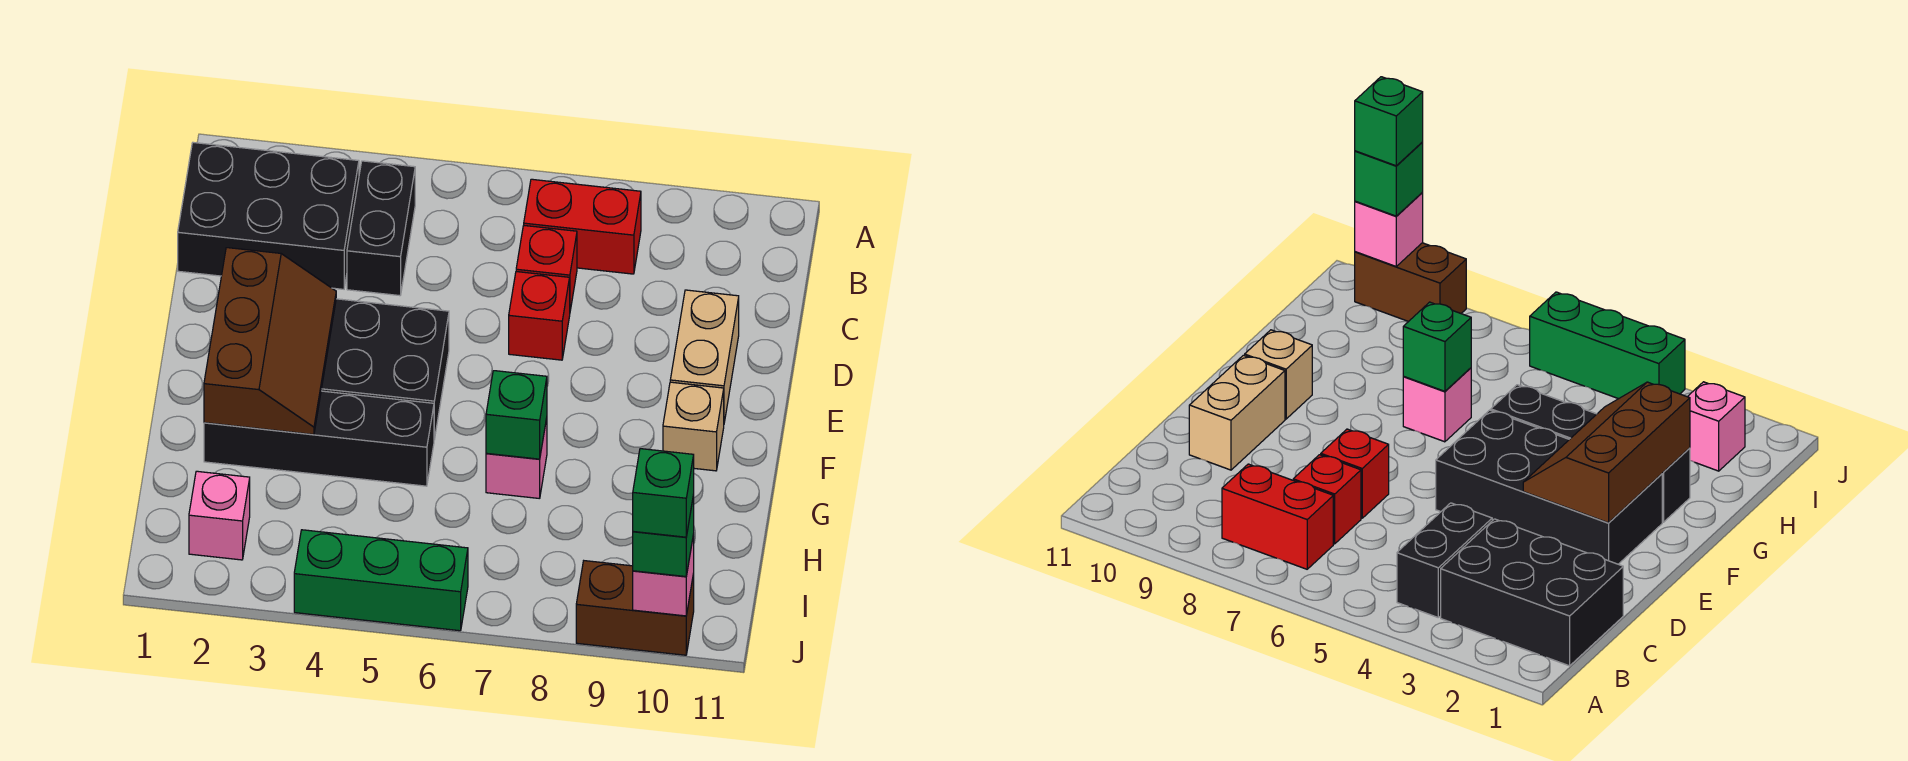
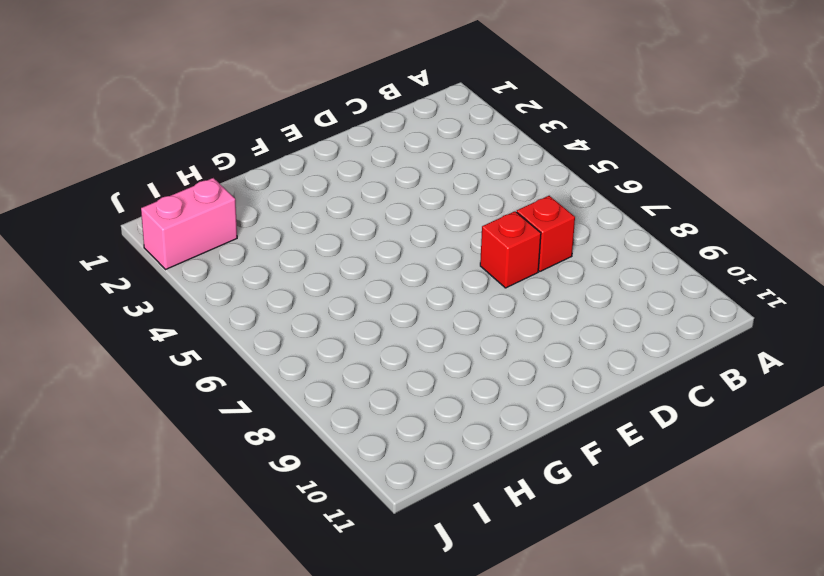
pink brick I2:J2 level 1 -> pink brick I2 level 1
none -> black brick B1:C3 level 1
none -> black brick B4:C4 level 1
none -> red brick B7:B8 level 1

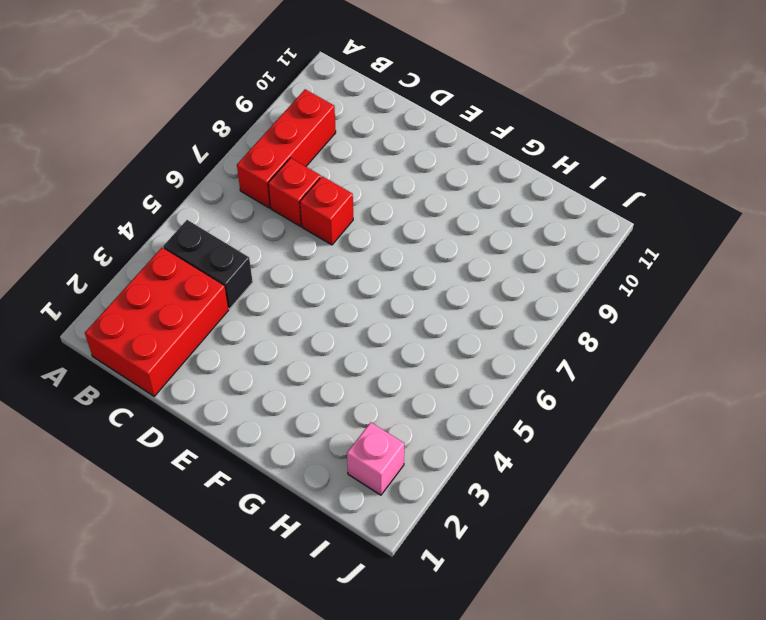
red brick B1:C3 level 1 -> black brick B1:C3 level 1
red brick B7:B9 level 1 -> red brick B7:B8 level 1
none -> tan brick D10:E10 level 1
none -> black brick E2:F5 level 1
none -> tan brick F10 level 1

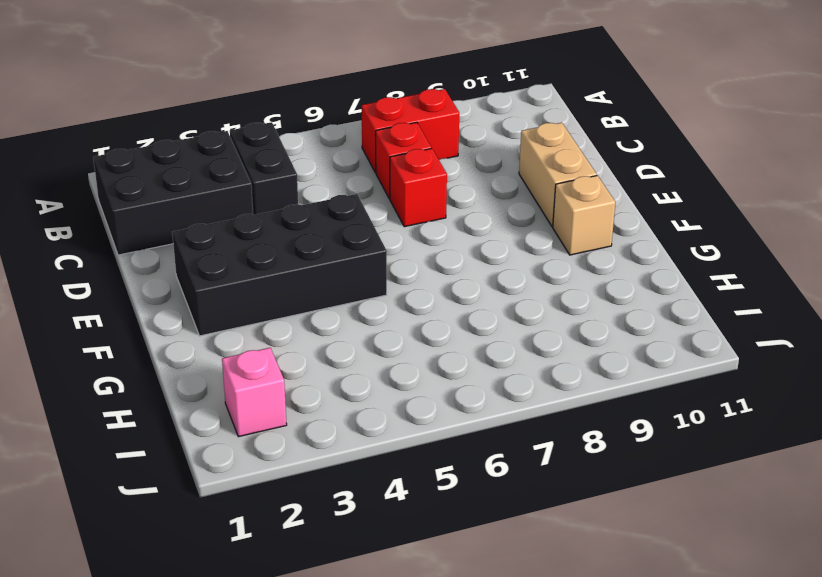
none -> black brick G2:G5 level 1
none -> pink brick G7 level 1
none -> green brick J4:J6 level 1

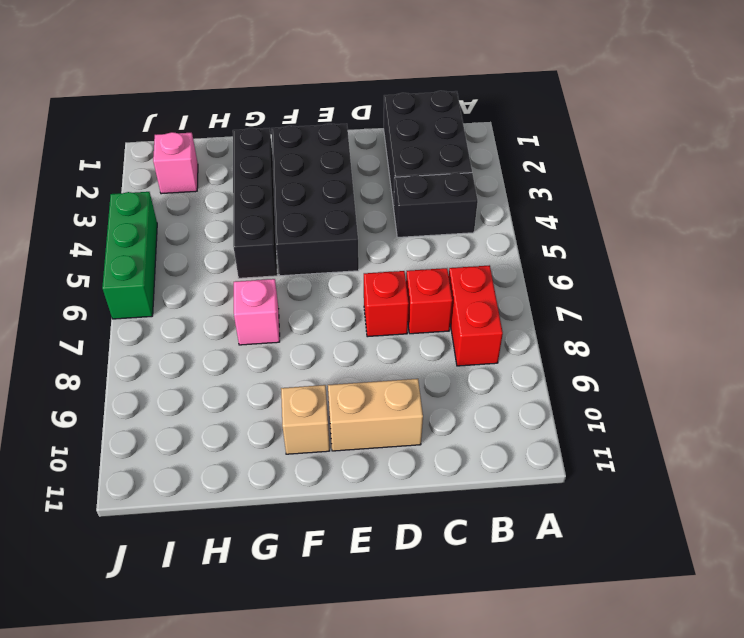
none -> brown brick J9:J10 level 1
none -> brown slope E2:G3 level 2 top 2
none -> green brick G7 level 2

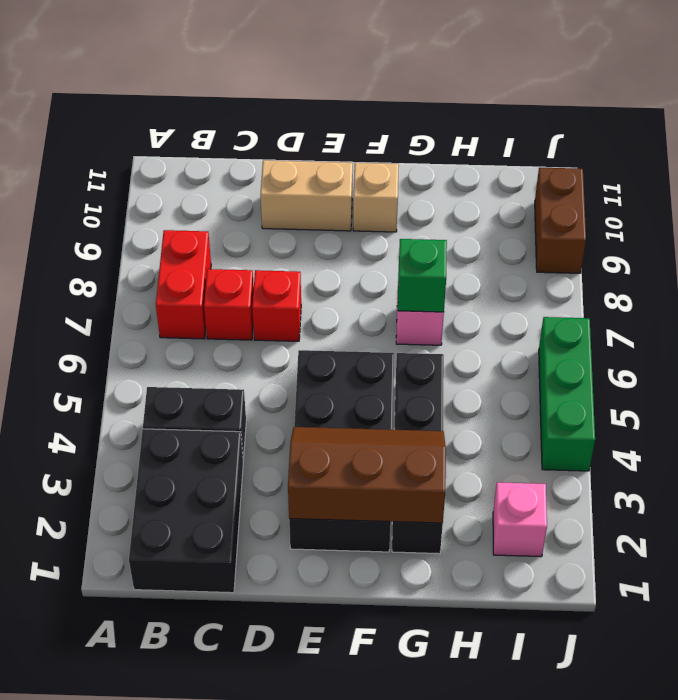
none -> pink brick J10 level 2
none -> green brick J10 level 3
none -> green brick J10 level 4

